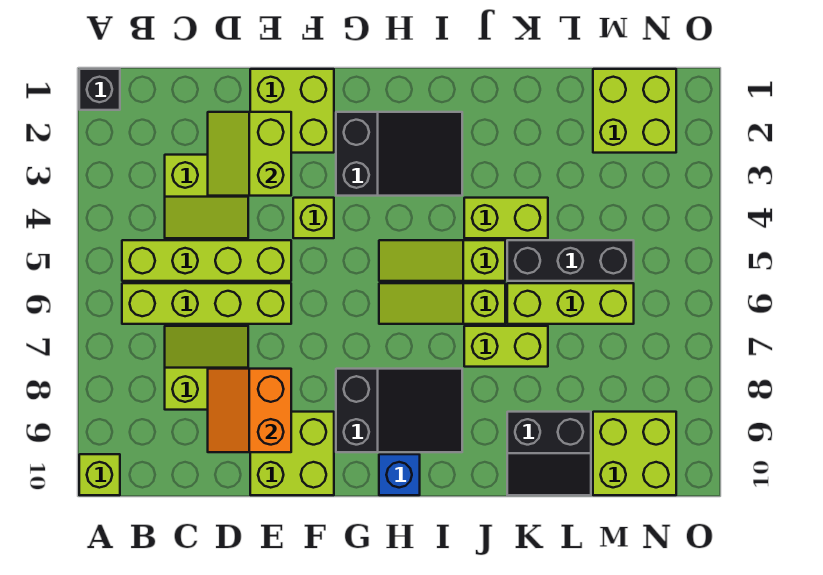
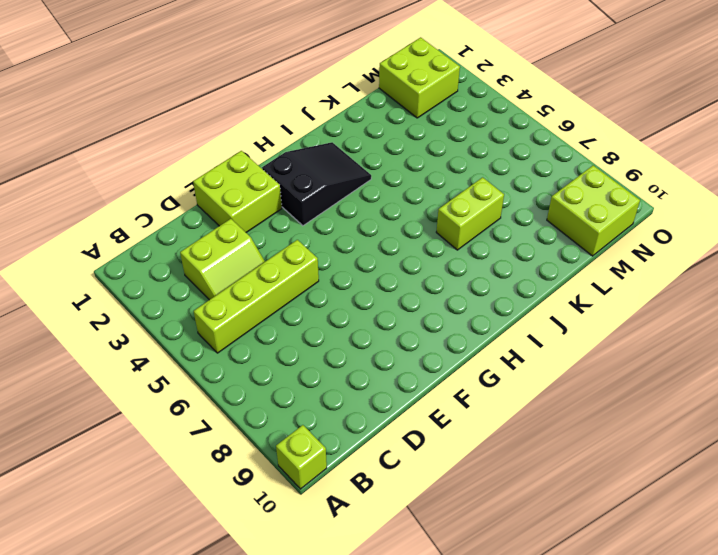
none -> black brick A1 level 1
none -> lime brick B6:E6 level 1
none -> lime slope C7:D8 level 1 top 8

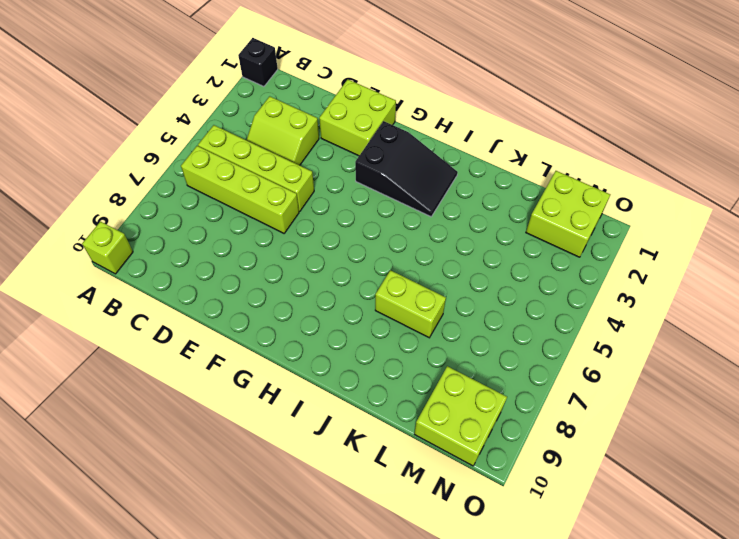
none -> lime slope C7:D8 level 1 top 8
none -> lime brick E9:F10 level 1
none -> lime brick F4 level 1

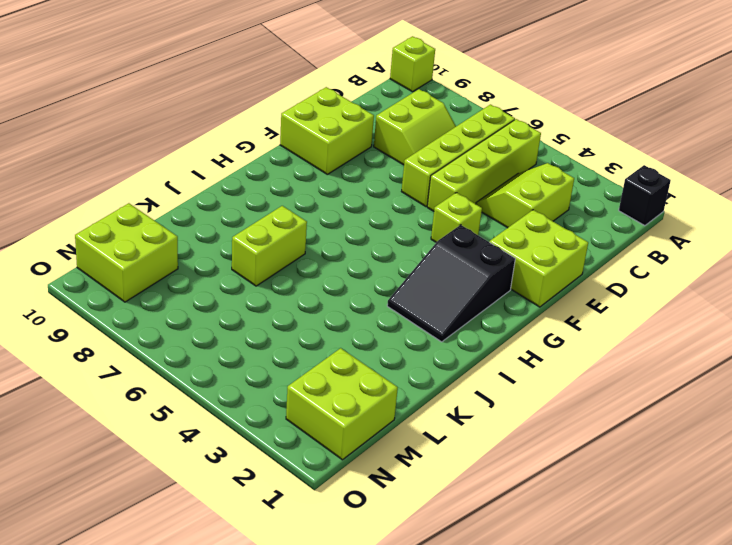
none -> black slope G8:I9 level 1 top G
none -> lime slope H5:J5 level 1 top J
none -> lime slope H6:J6 level 1 top J

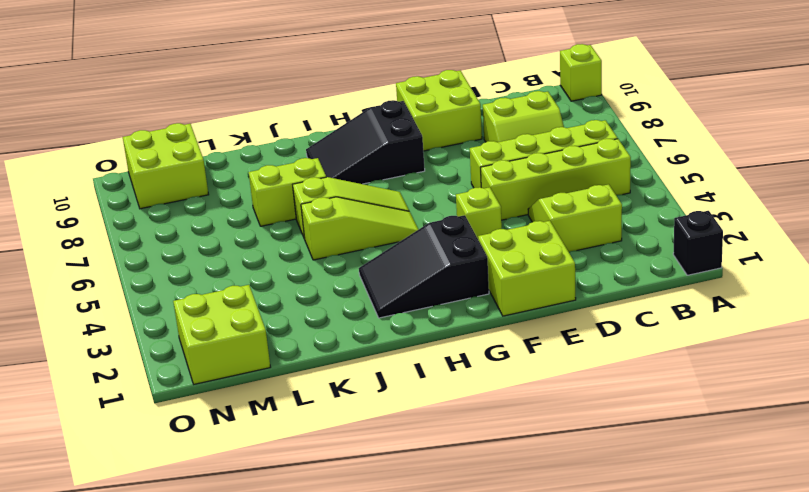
none -> blue brick H10 level 1
none -> lime brick J4:K4 level 1
none -> black brick K5:M5 level 1

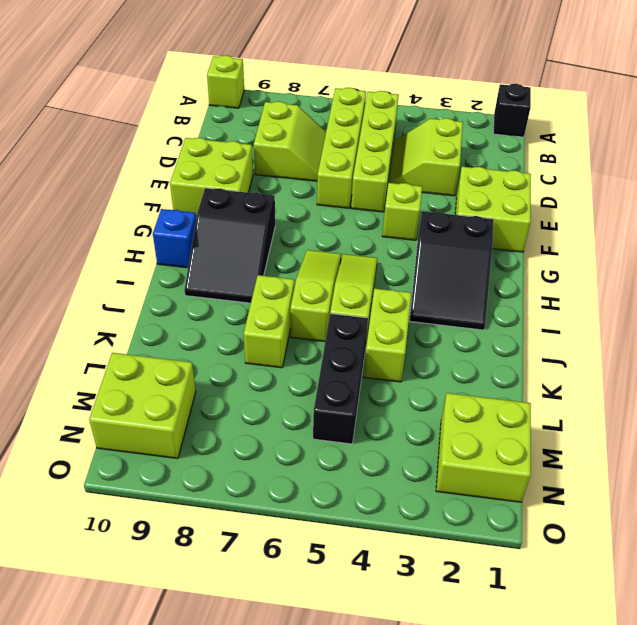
none -> lime brick K6:M6 level 1
none -> black slope K9:L10 level 1 top 9
none -> lime slope D2:E3 level 2 top E

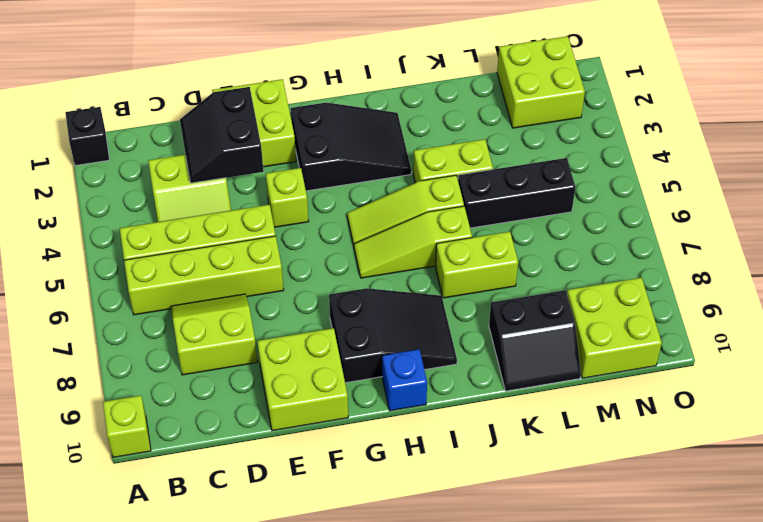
black slope D2:E3 level 2 top E -> lime slope D2:E3 level 2 top E
none -> lime brick K6:M6 level 1
none -> orange slope D8:E9 level 2 top E

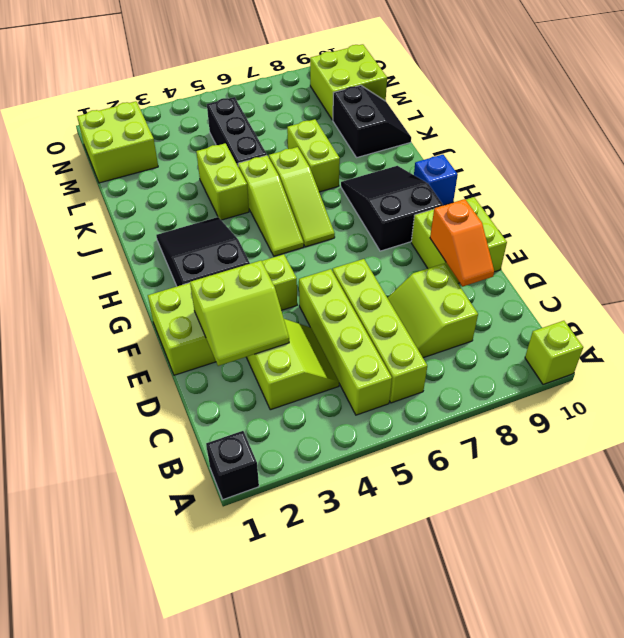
orange slope D9:E9 level 2 top E -> orange slope D8:E9 level 2 top E
none -> lime brick K6:M6 level 1

